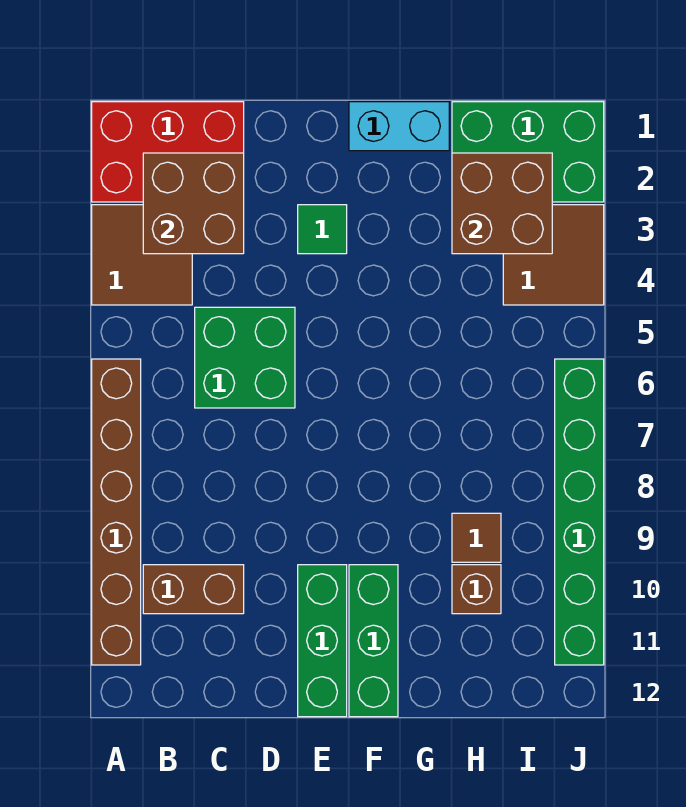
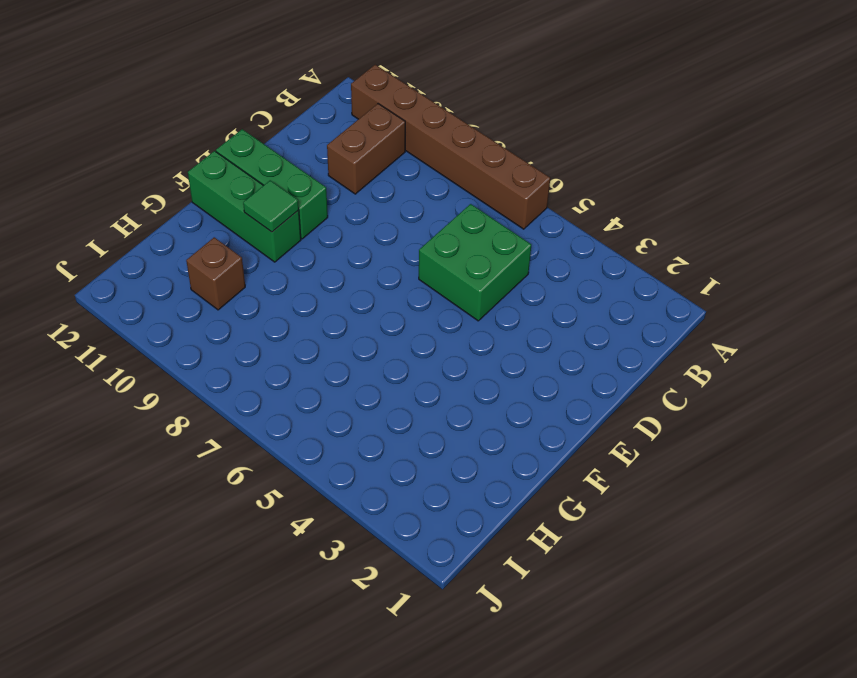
green tile F10 level 2 -> green tile E3 level 1
none -> red brick A1:C2 level 1
none -> brown tile A3:B4 level 1
none -> cyan brick F1:G1 level 1

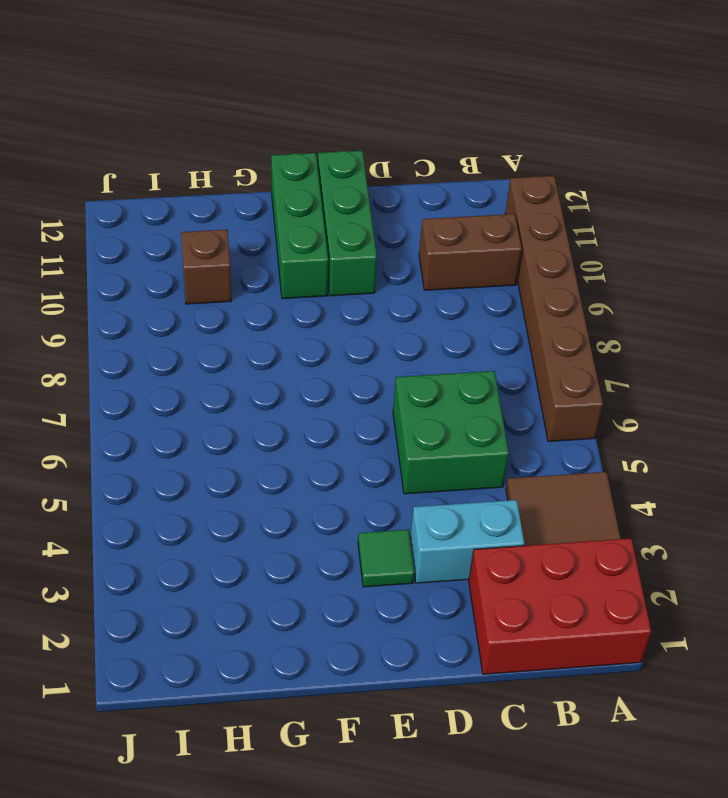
cyan brick C3:D3 level 1 -> cyan brick F1:G1 level 1
none -> green brick H1:J2 level 1
none -> brown tile H9 level 1
none -> brown tile I3:J4 level 1

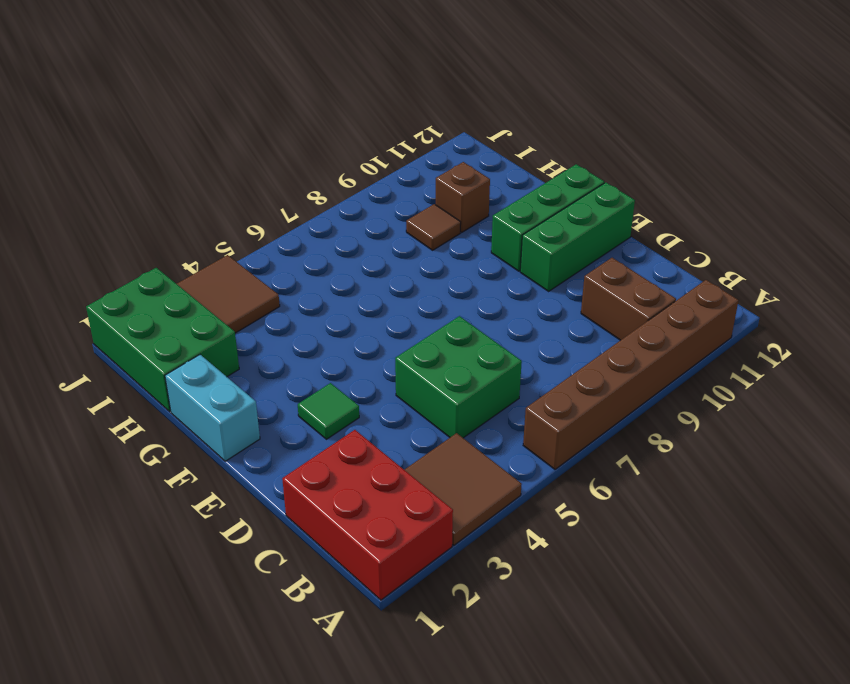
none -> green brick J6:J11 level 1
none -> brown brick B2:C3 level 2
none -> brown brick H2:I3 level 2

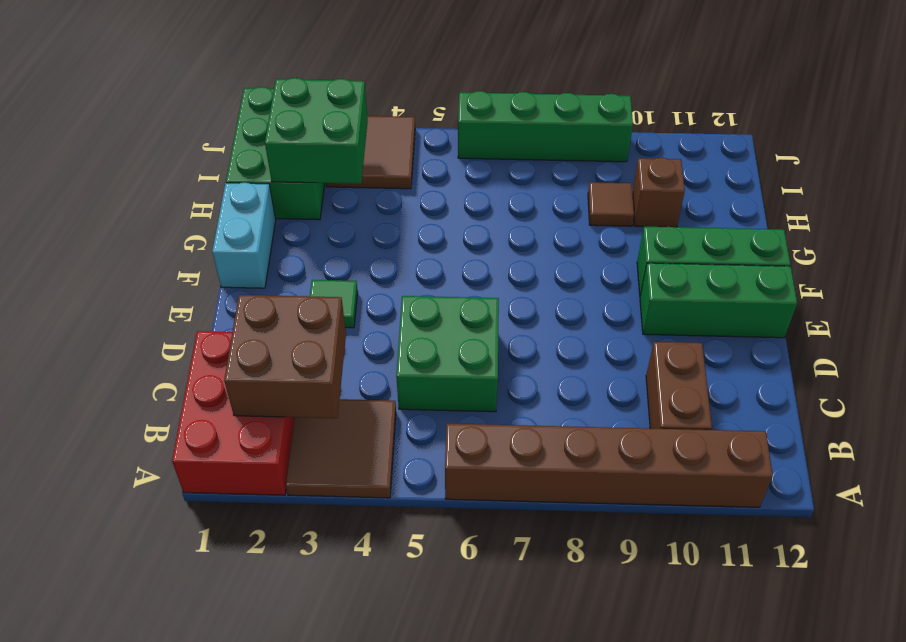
green brick H2:I3 level 2 -> brown brick H2:I3 level 2
green brick J6:J9 level 1 -> green brick J6:J11 level 1

